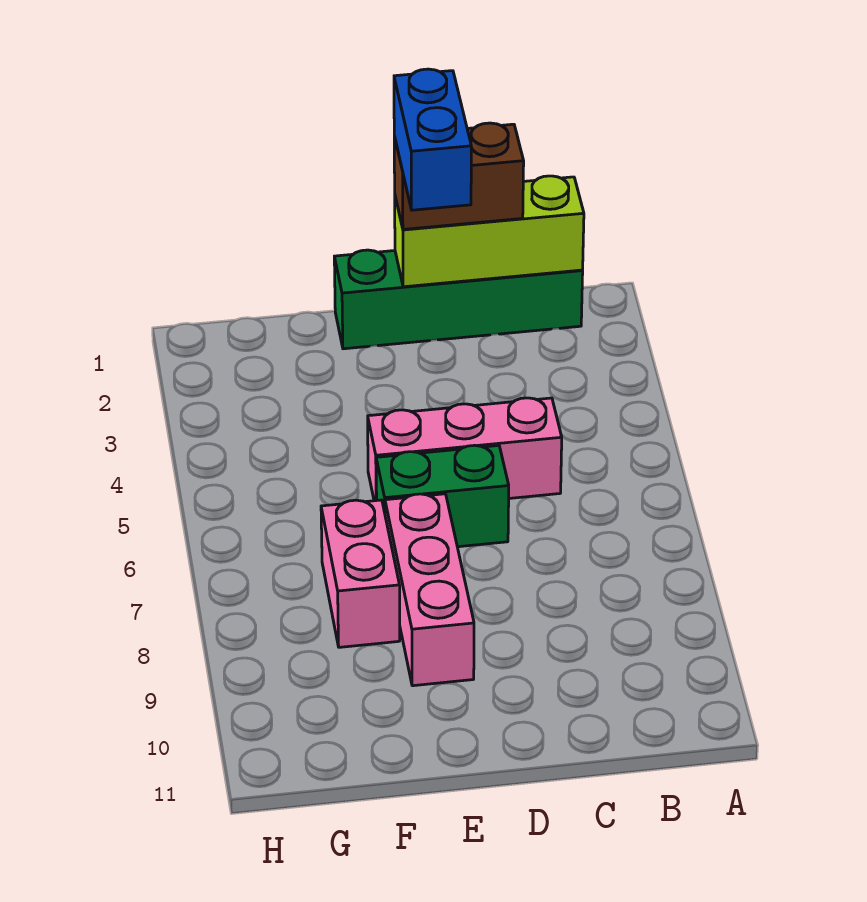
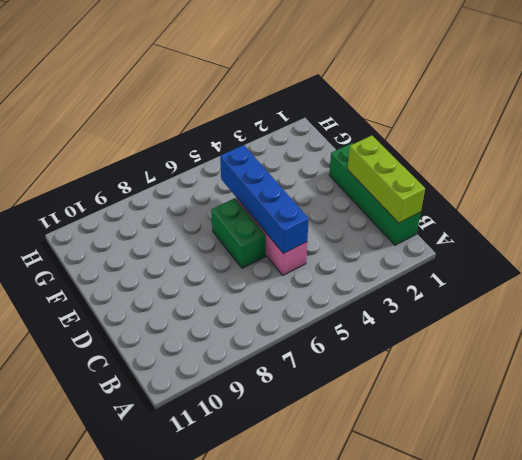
blue brick C5:F5 level 2 -> none
none -> pink brick E7:E9 level 1
none -> pink brick F7:F8 level 1

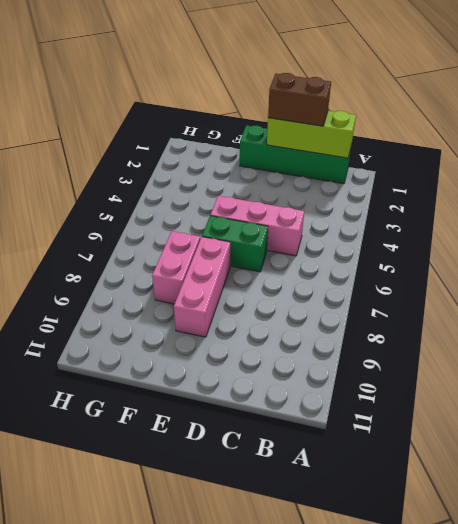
none -> blue brick D1:D2 level 4

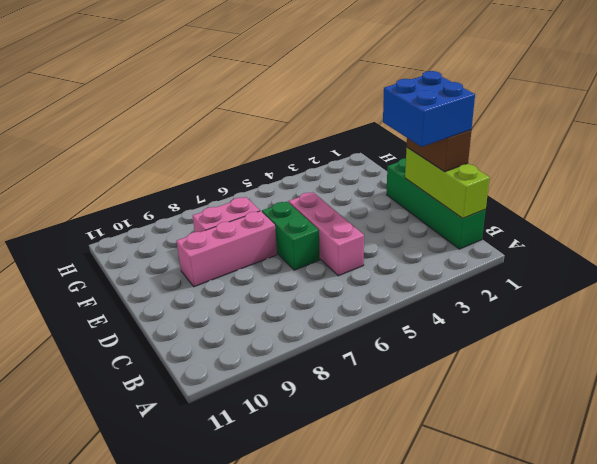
blue brick C1:D2 level 4 -> blue brick D1:D2 level 4

